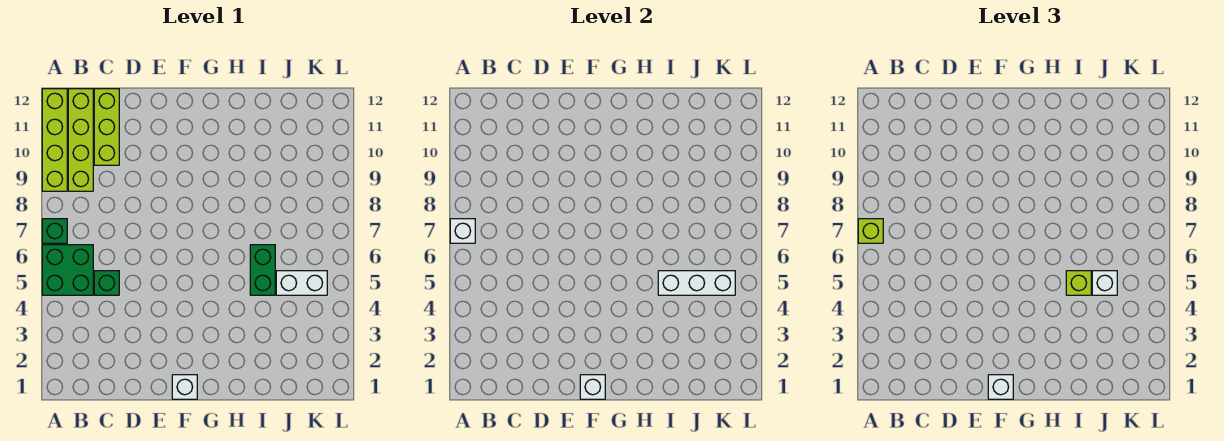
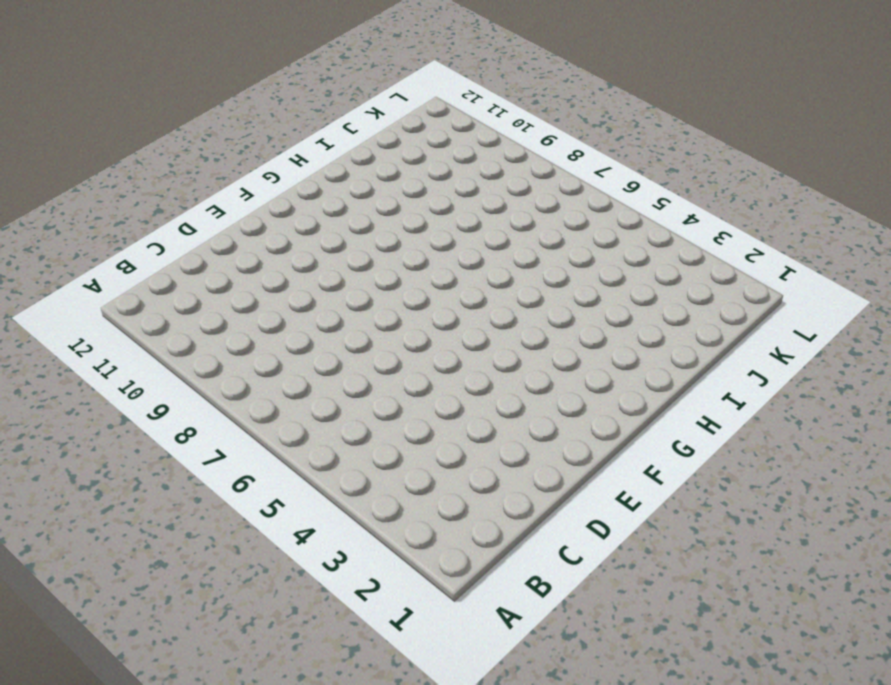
none -> green brick A5:B6 level 1
none -> green brick A7 level 1
none -> lime brick A9:A12 level 1

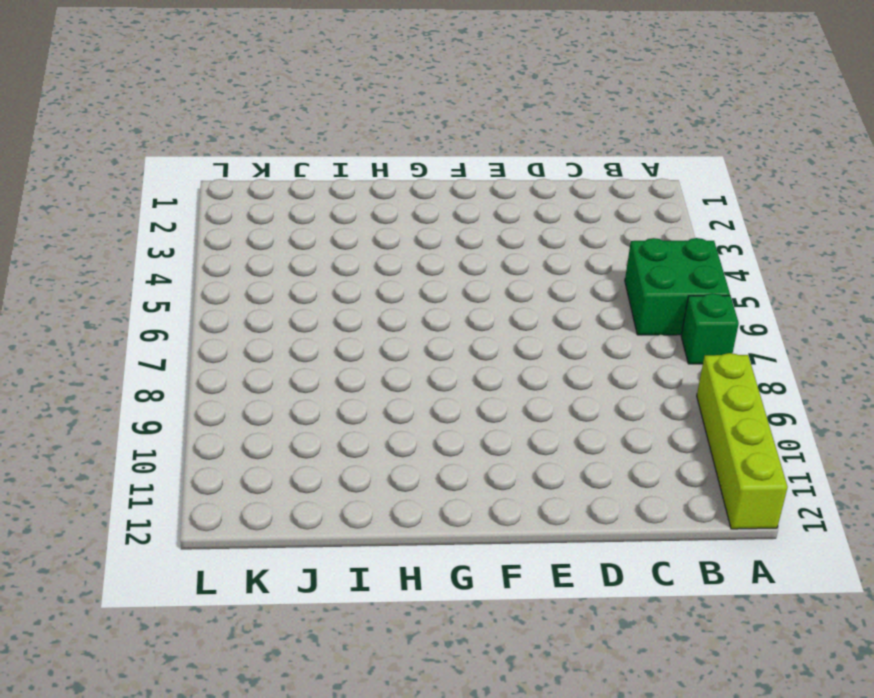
none -> lime brick B9:B12 level 1
none -> green brick C5 level 1
none -> lime brick C10:C12 level 1

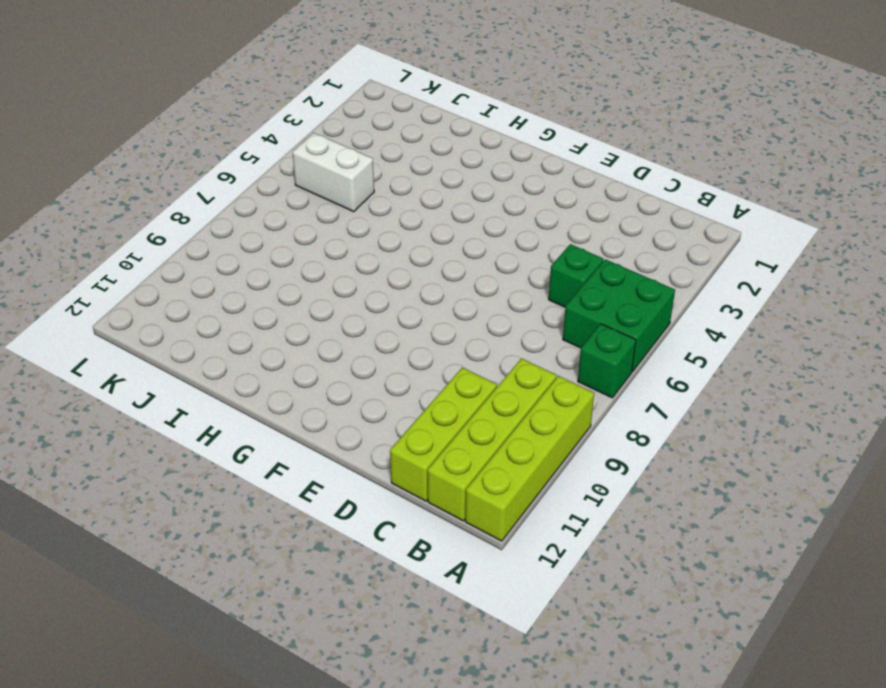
none -> white brick F1 level 1
none -> green brick I5:I6 level 1
none -> white brick A7 level 2

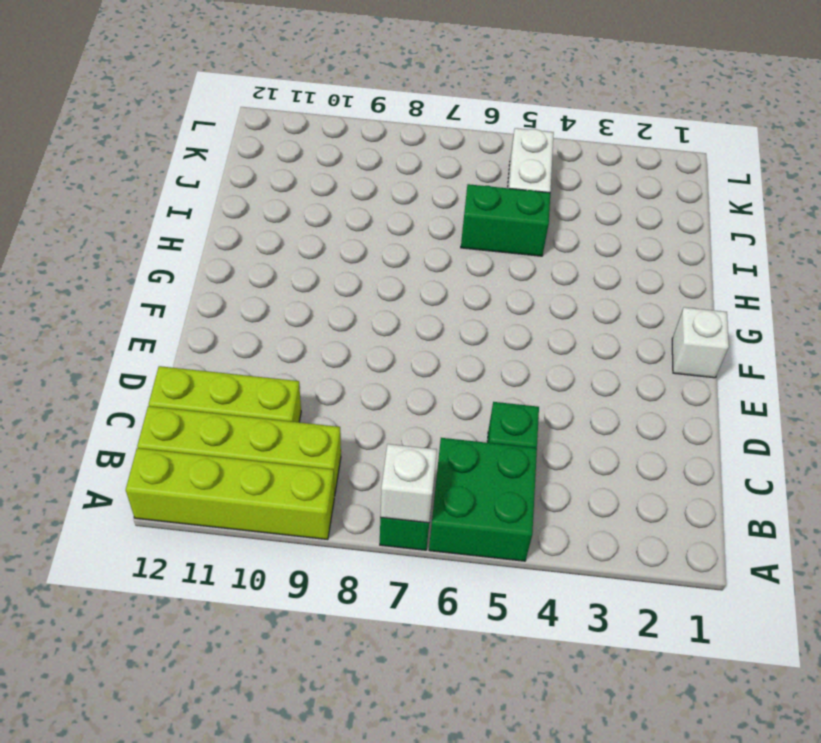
none -> white brick F1 level 2
none -> white brick I5:K5 level 2
none -> lime brick A7 level 3

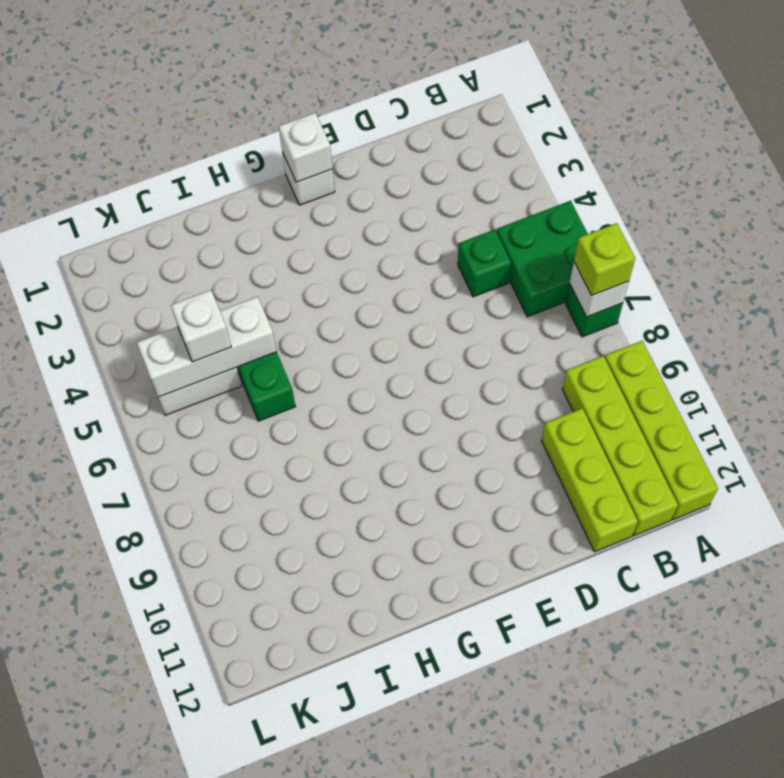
none -> white brick F1 level 3
none -> lime brick I5 level 3

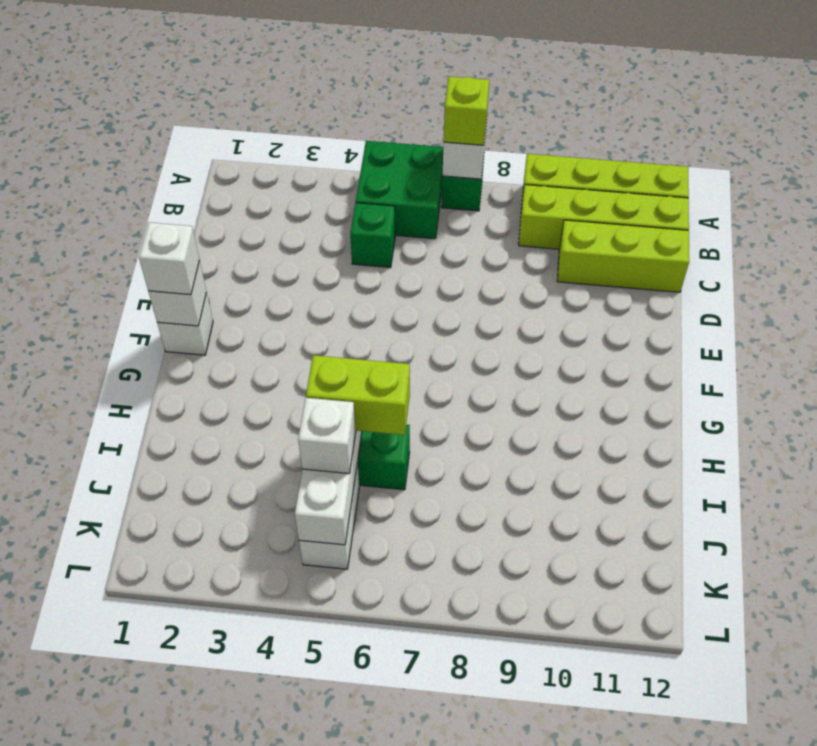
lime brick I5:I6 level 3 -> lime brick I5 level 3

